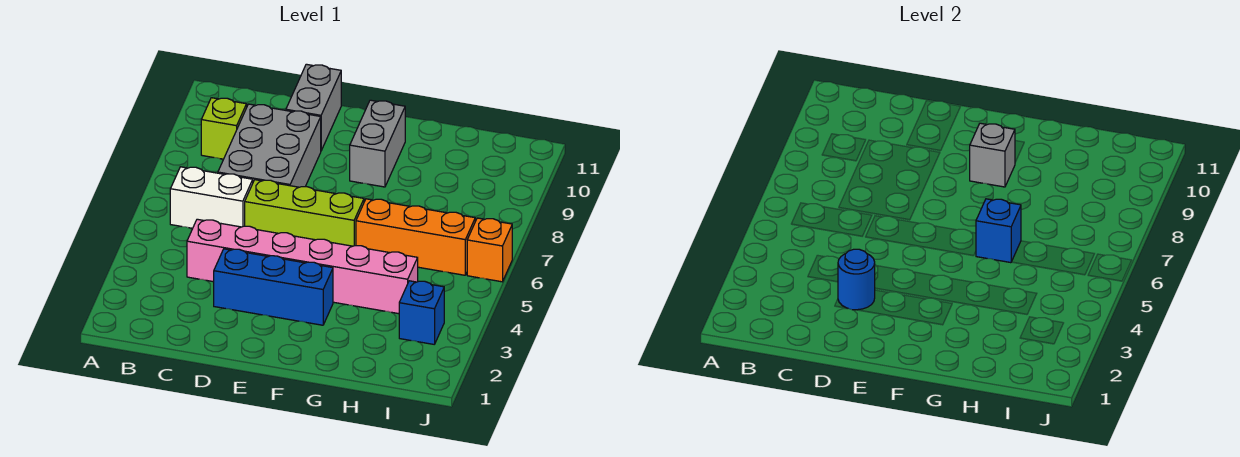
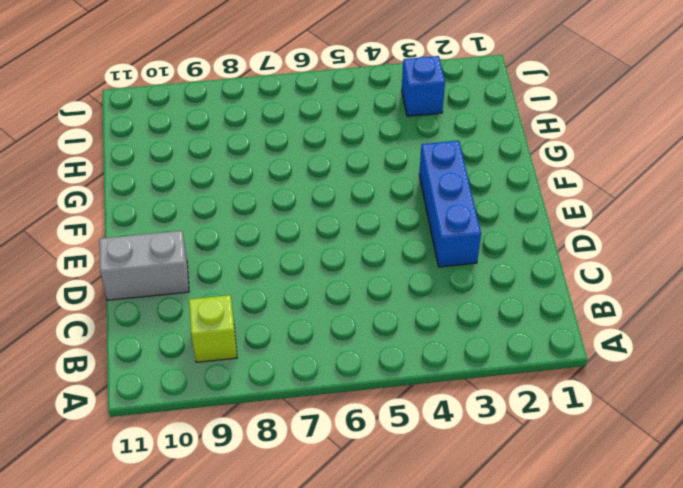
none -> white brick B6:C6 level 1
none -> pink brick C4:H4 level 1
none -> grey brick C7:D9 level 1

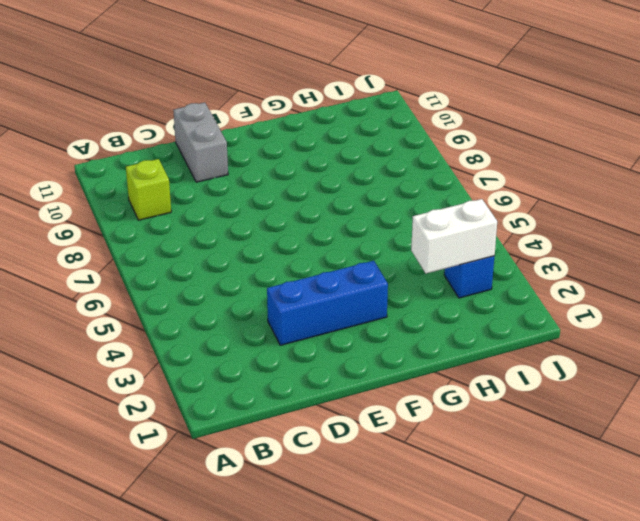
white brick H3:I3 level 2 -> white brick B6:C6 level 1
none -> pink brick C4:H4 level 1
none -> grey brick C7:D9 level 1
none -> lime brick D6:F6 level 1

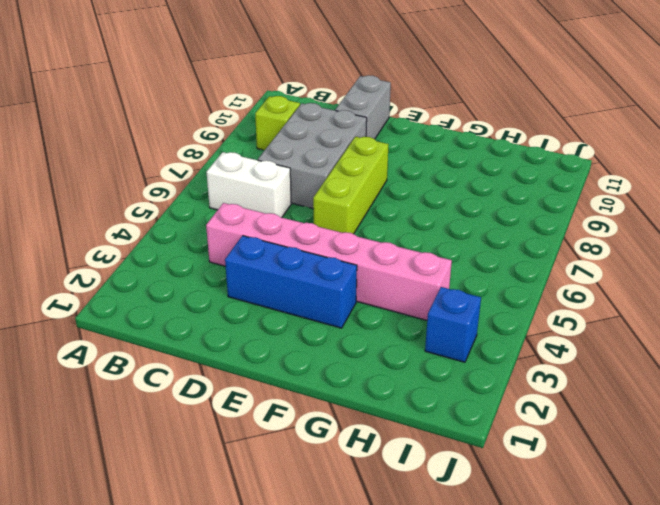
lime brick E6:E8 level 1 -> lime brick D6:F6 level 1
none -> grey brick F9:F10 level 1
none -> orange brick G6:I6 level 1
none -> orange brick J6 level 1

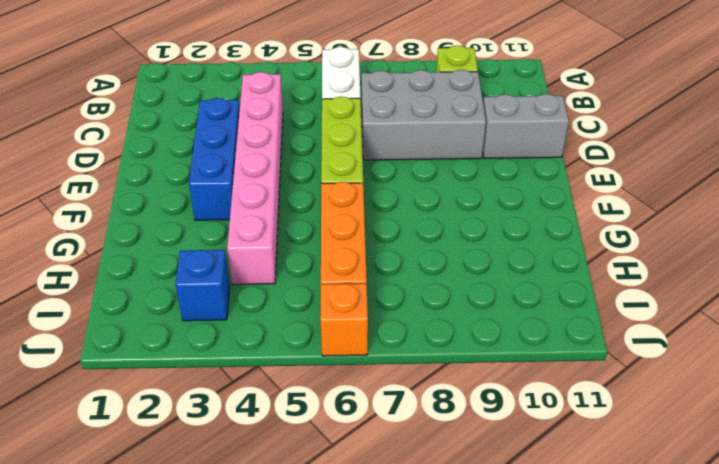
none -> grey brick F9:F10 level 1
none -> blue round brick D3 level 2
none -> grey brick F9 level 2

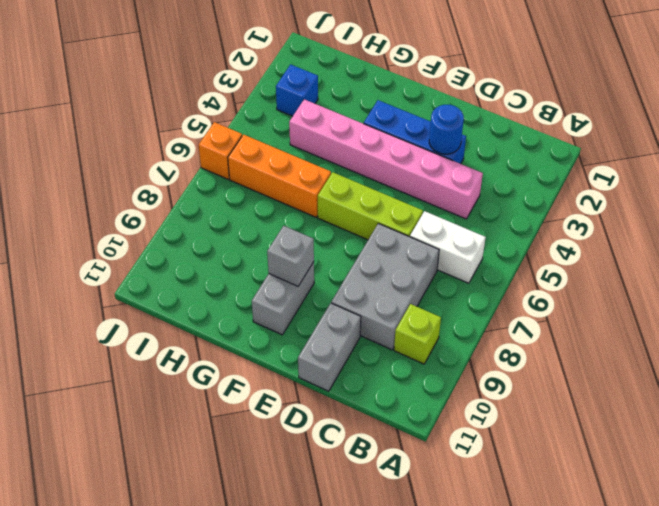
none -> blue brick G6 level 2

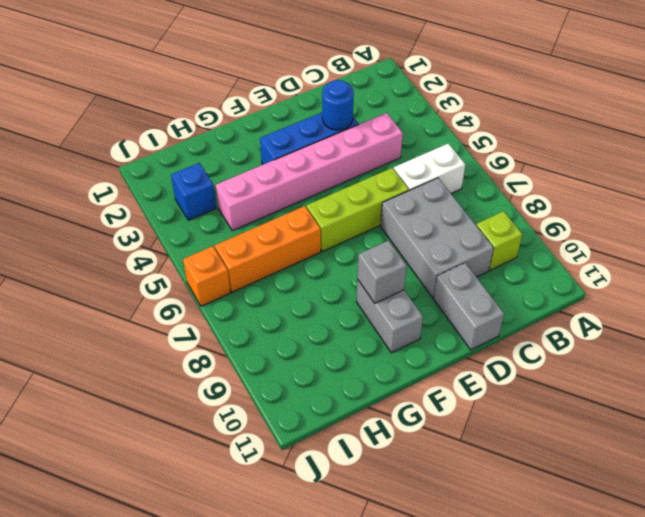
none -> blue brick G6 level 2

